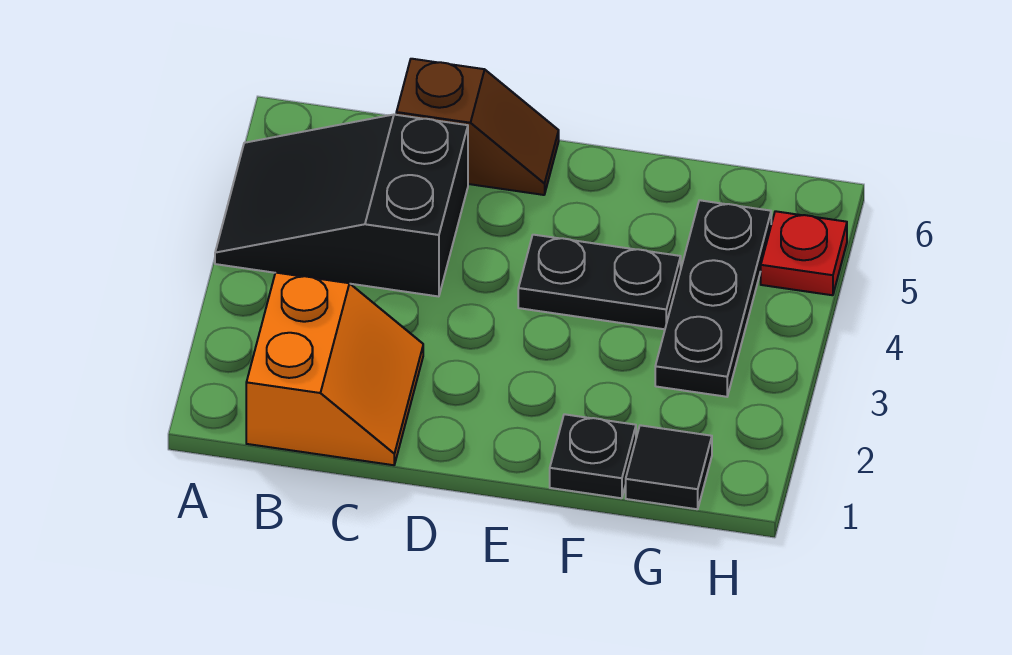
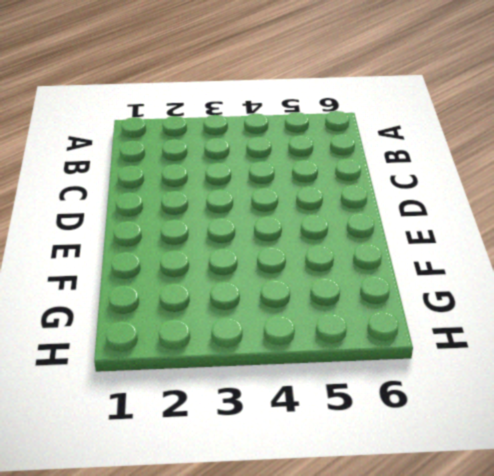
none -> black slope A4:C5 level 1 top C
none -> orange slope B1:C2 level 1 top B

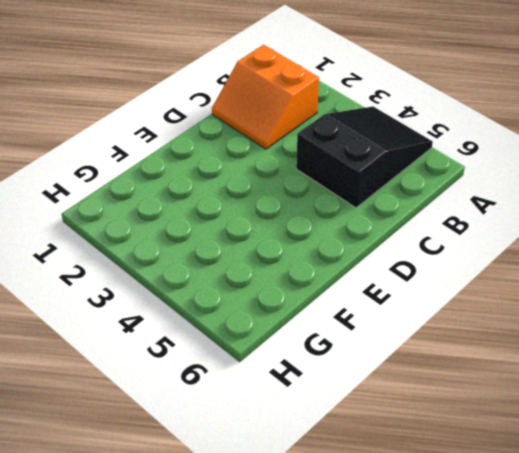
none -> brown slope C6:D6 level 1 top C
none -> black plate E4:F4 level 1

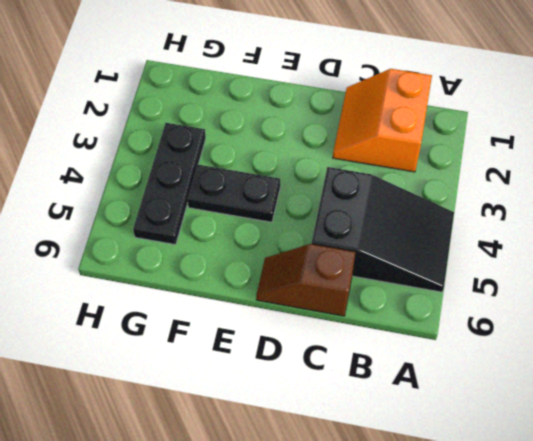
none -> black plate F1 level 1
none -> black tile G1 level 1

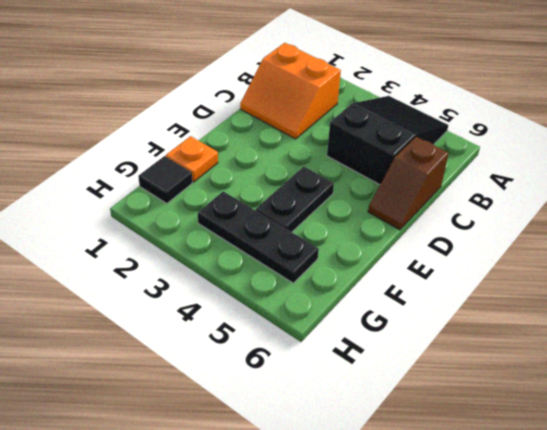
orange plate F1 level 1 -> black plate F1 level 1
none -> red plate H5 level 1

